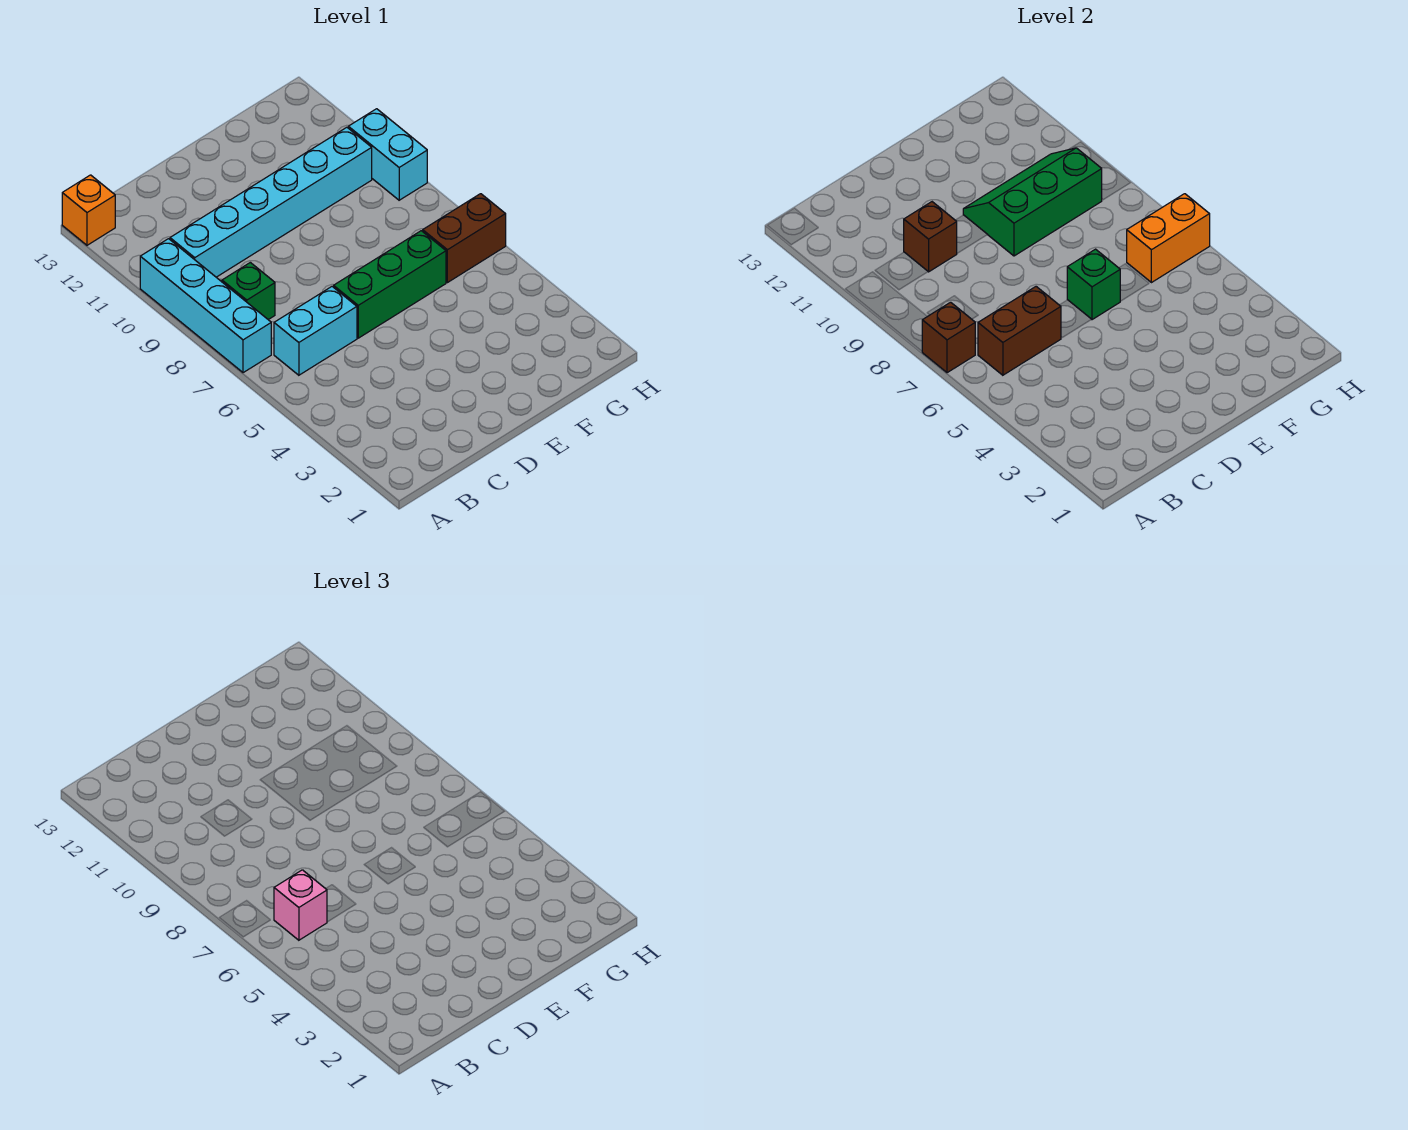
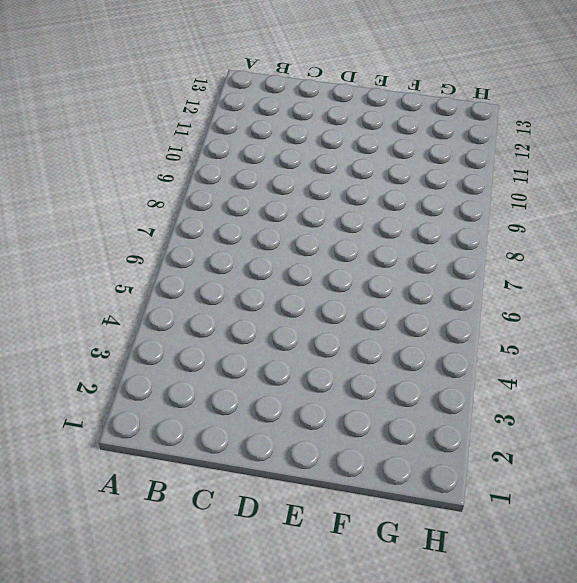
none -> cyan brick A7:A10 level 1
none -> orange brick A13 level 1
none -> cyan brick B6:C6 level 1

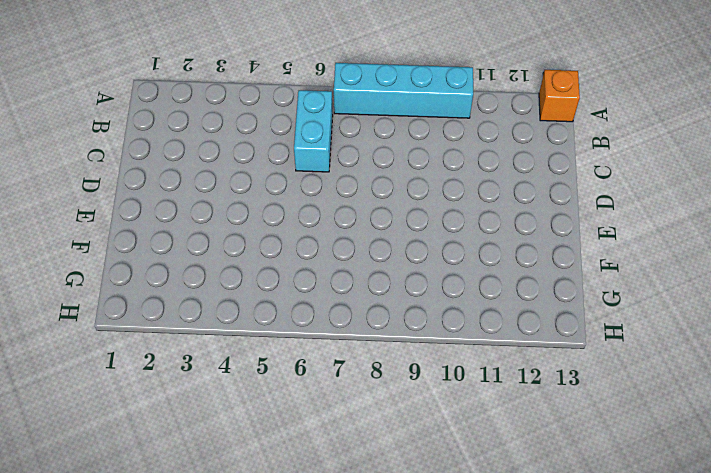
none -> green brick B8 level 1
none -> cyan brick B10:G10 level 1
none -> green brick D6:F6 level 1

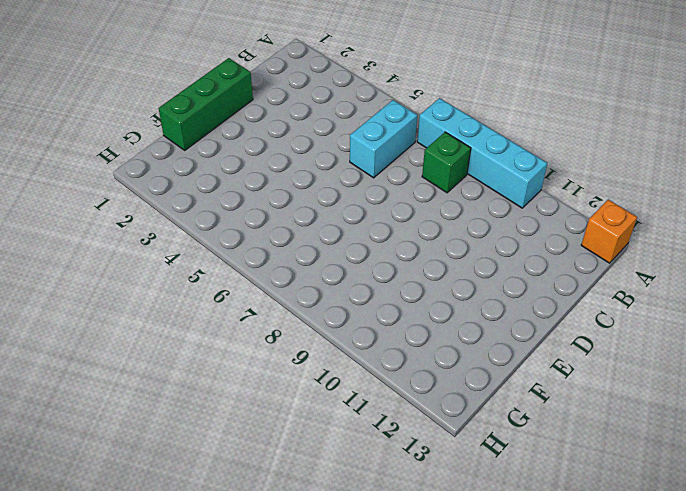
green brick D1:F1 level 1 -> green brick D6:F6 level 1
none -> cyan brick B10:G10 level 1
none -> brown brick G6:H6 level 1
none -> cyan brick H9:H10 level 1

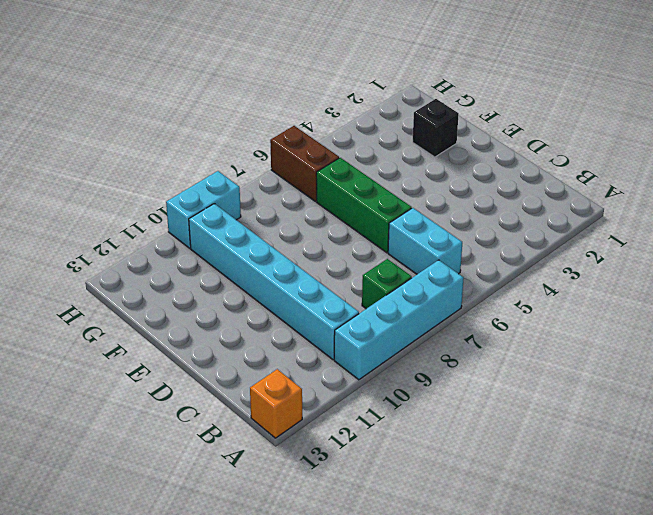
black brick F2 level 1 -> none
none -> brown brick A7 level 2
none -> brown brick B6:C6 level 2
none -> brown brick C10 level 2

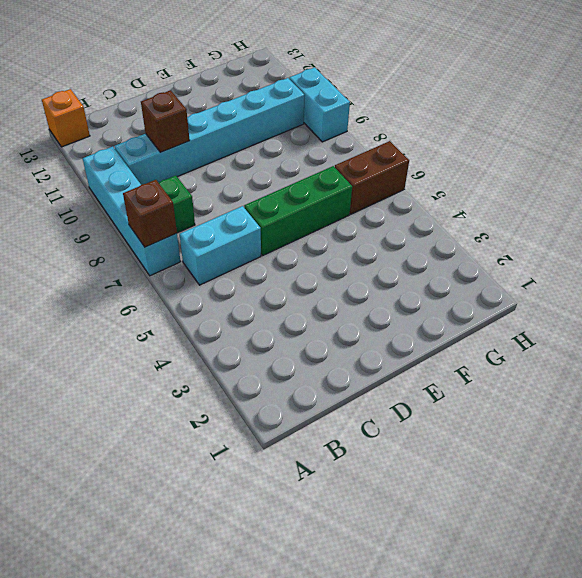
none -> brown brick B6:C6 level 2
none -> green brick E6 level 2
none -> green slope E9:G10 level 2 top 9

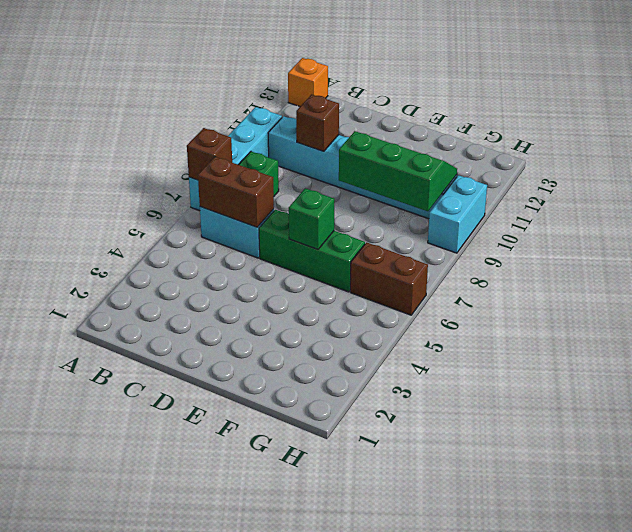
none -> orange brick G6:H6 level 2
none -> pink brick B6 level 3

